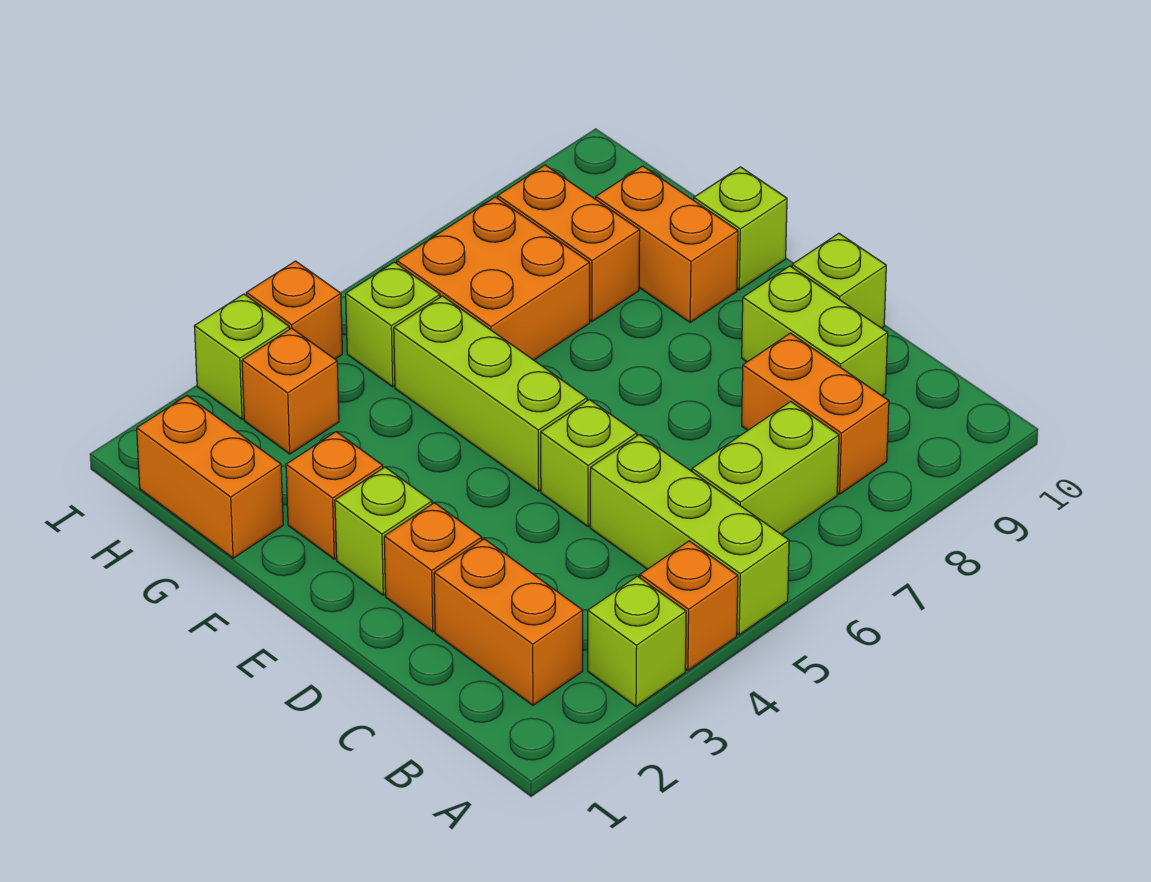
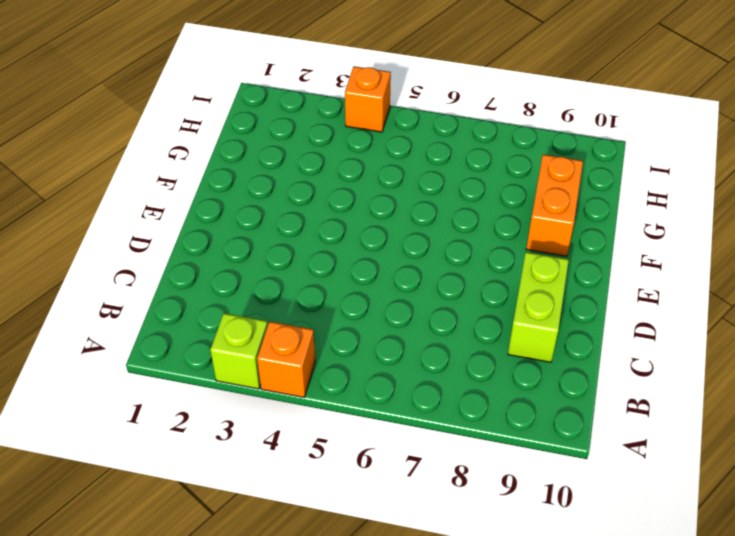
none -> lime brick A5:C5 level 1
none -> orange brick B2:C2 level 1
none -> lime brick B6:B7 level 1

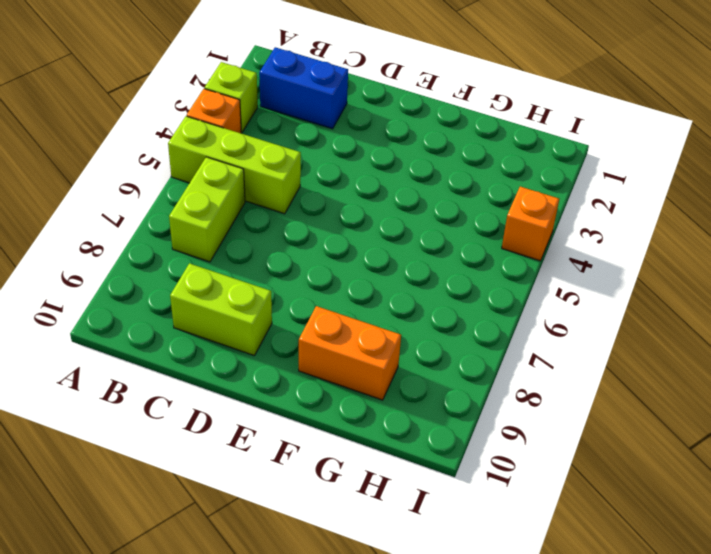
blue brick B2:C2 level 1 -> orange brick B2:C2 level 1
none -> orange brick B8:C8 level 1
none -> orange brick D2 level 1
none -> lime brick D5 level 1

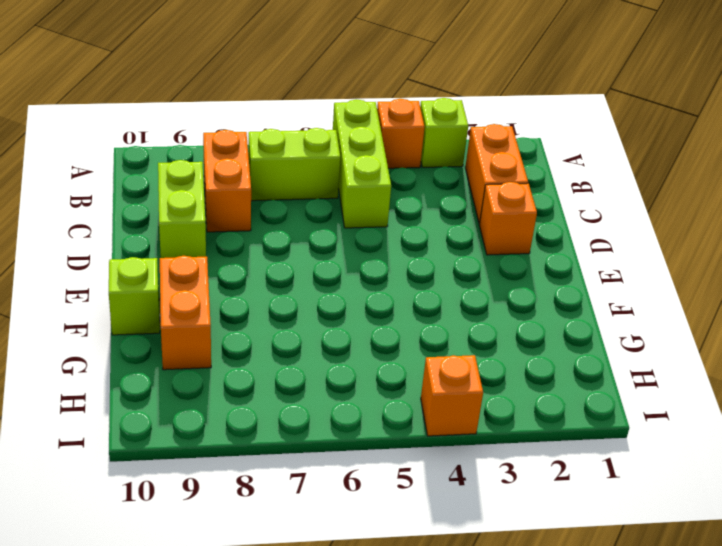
none -> lime brick D5 level 1
none -> lime brick D10 level 1
none -> lime brick E2 level 1

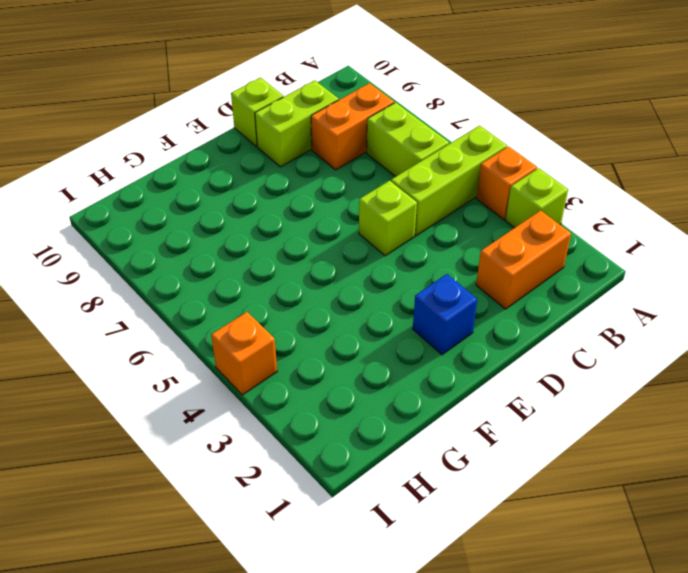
blue brick E2 level 1 -> lime brick E2 level 1
none -> orange brick D2 level 1
none -> lime brick E5:G5 level 1
none -> orange brick F2 level 1

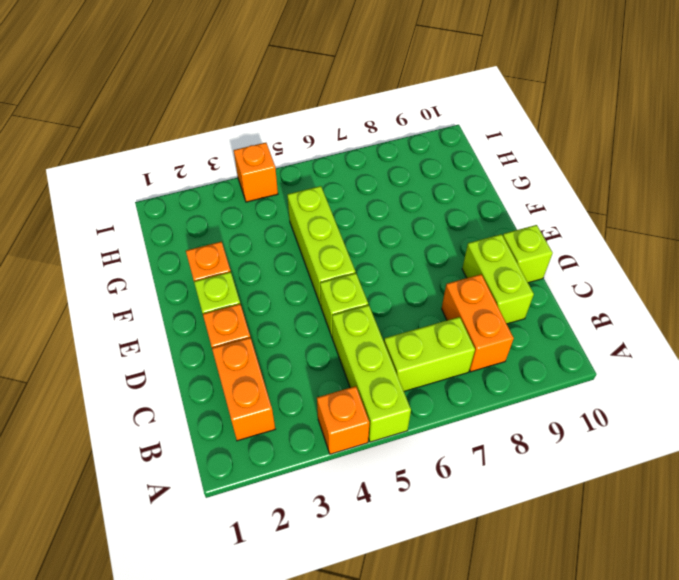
none -> lime brick A3 level 1
none -> orange brick F9:G9 level 1
none -> lime brick F10 level 1

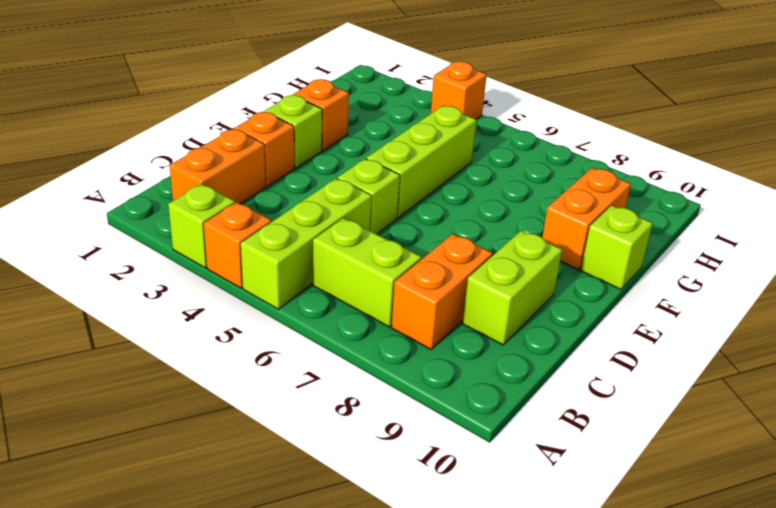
none -> lime brick D10 level 1
none -> orange brick G1:H1 level 1
none -> orange brick G6:H7 level 1

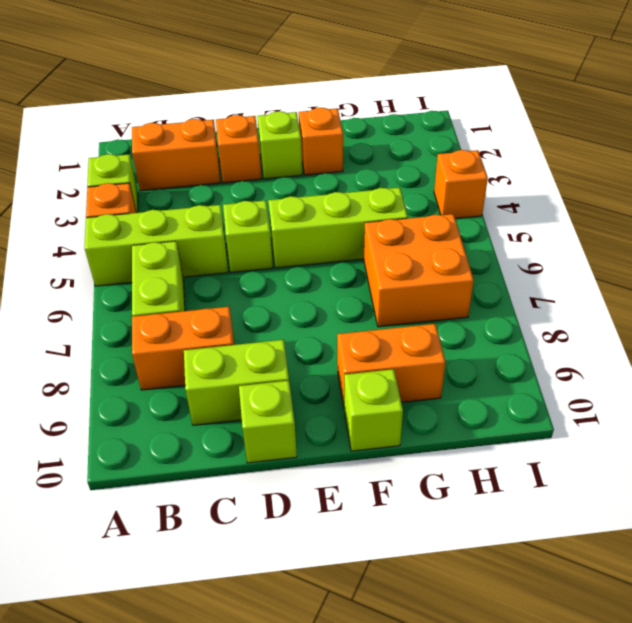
none -> orange brick G1:H1 level 1
none -> orange brick G8:H8 level 1
none -> orange brick H3 level 1

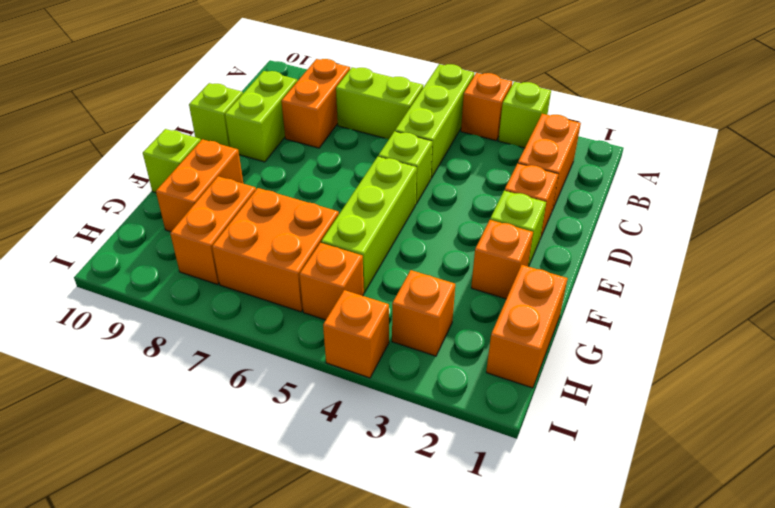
orange brick H5 level 1 -> lime brick H5 level 1
none -> lime brick I3 level 1

